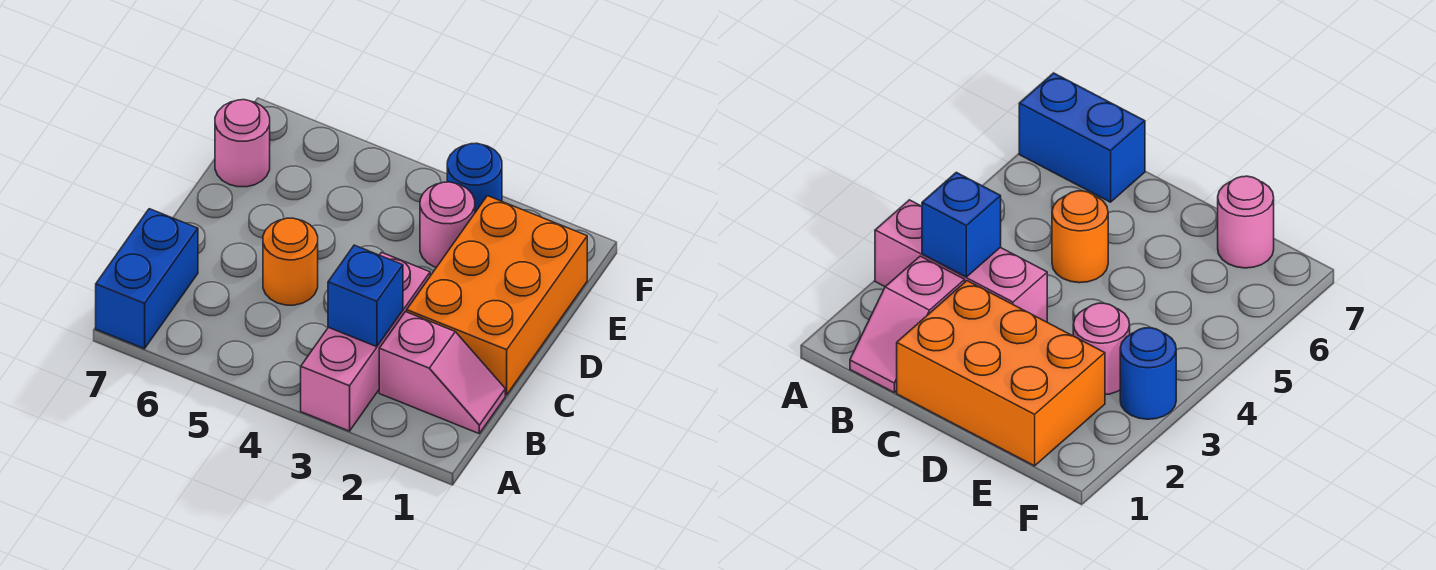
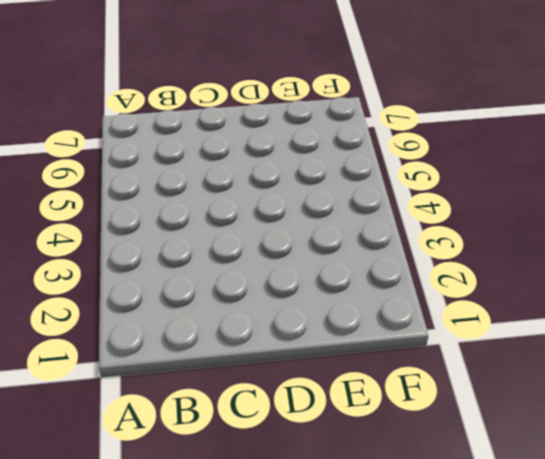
none -> pink brick A3:C3 level 1
none -> blue brick A7:B7 level 1

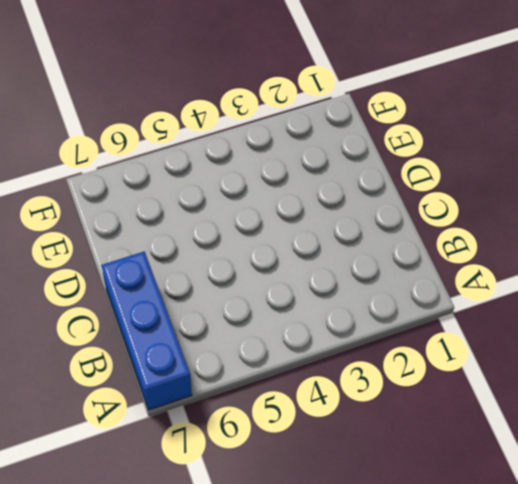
blue brick A7:C7 level 1 -> blue brick A7:B7 level 1
none -> pink brick A3:C3 level 1
none -> pink slope B1:B2 level 1 top 2

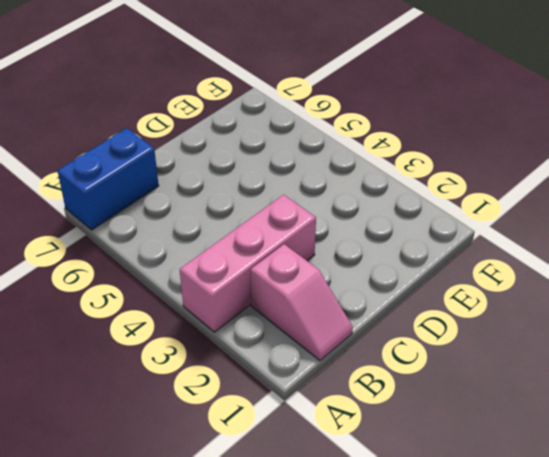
none -> orange brick C1:E2 level 1
none -> orange round brick C5 level 1

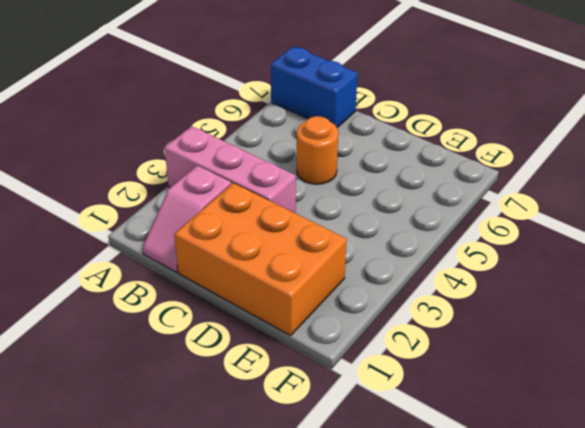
none -> pink round brick E3 level 1
none -> pink round brick E7 level 1

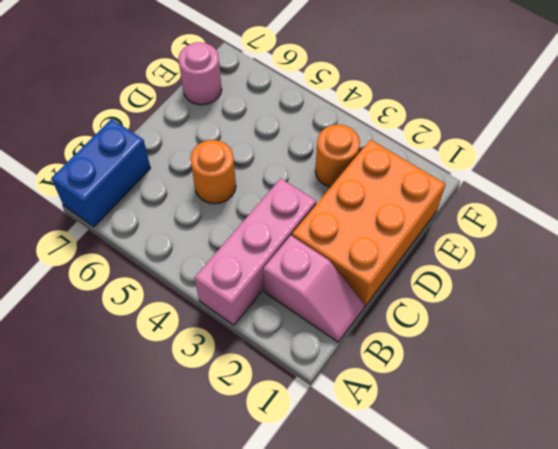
orange round brick E3 level 1 -> pink round brick E3 level 1
none -> blue round brick F3 level 1
none -> blue brick B3 level 2

